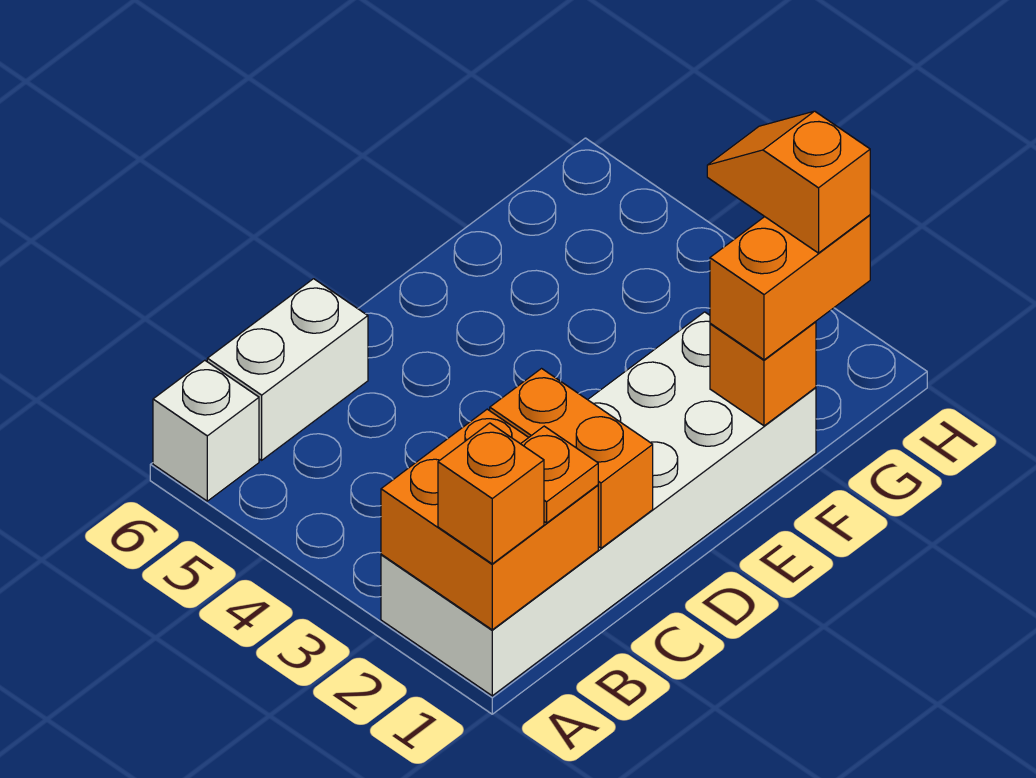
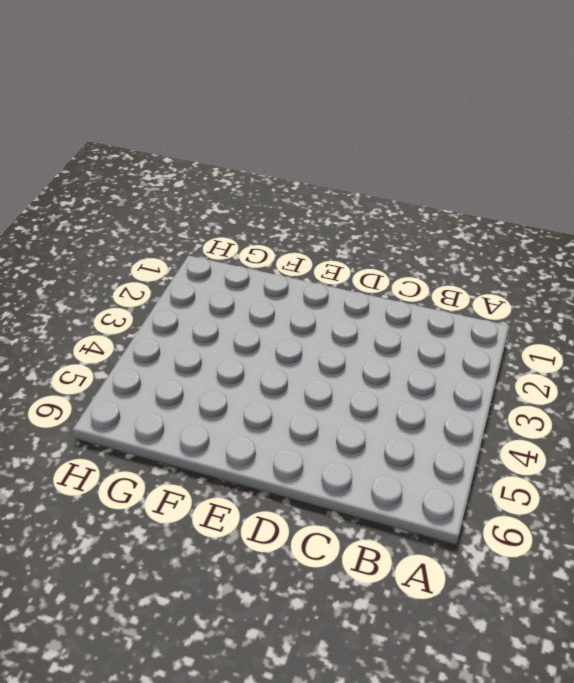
none -> white brick A1:F2 level 1
none -> white brick A6 level 1

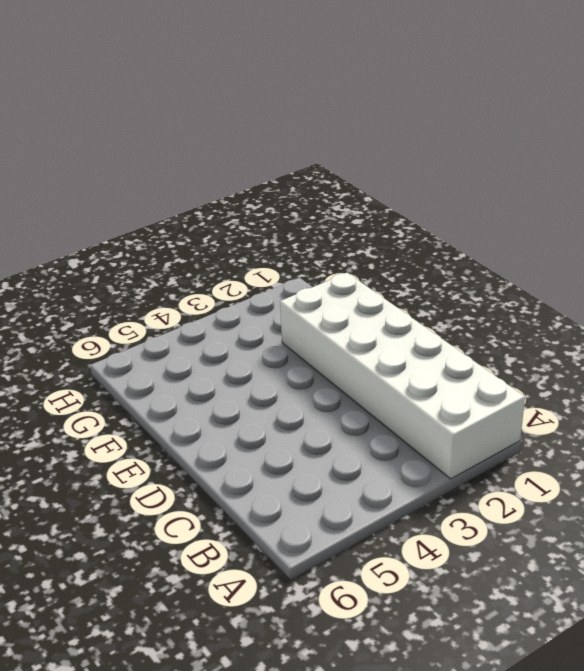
none -> white brick A6 level 1
none -> white brick B6:C6 level 1

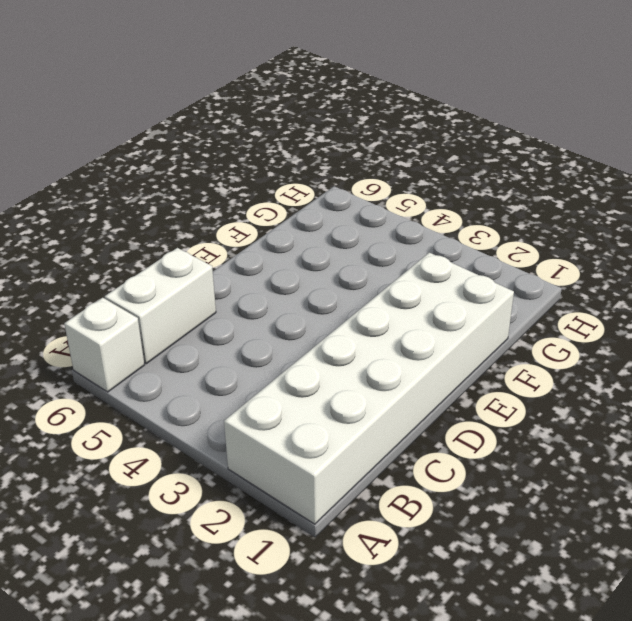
none -> orange brick A1:B2 level 2
none -> orange brick C1:C2 level 2

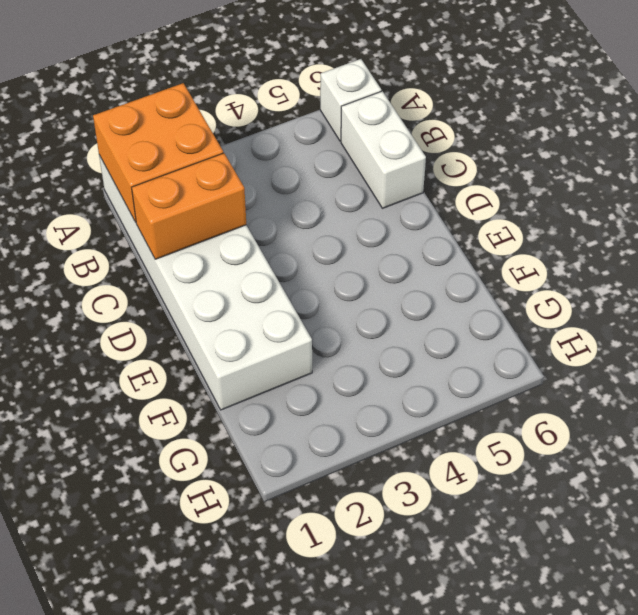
none -> orange brick F1 level 2
none -> orange brick A1 level 3

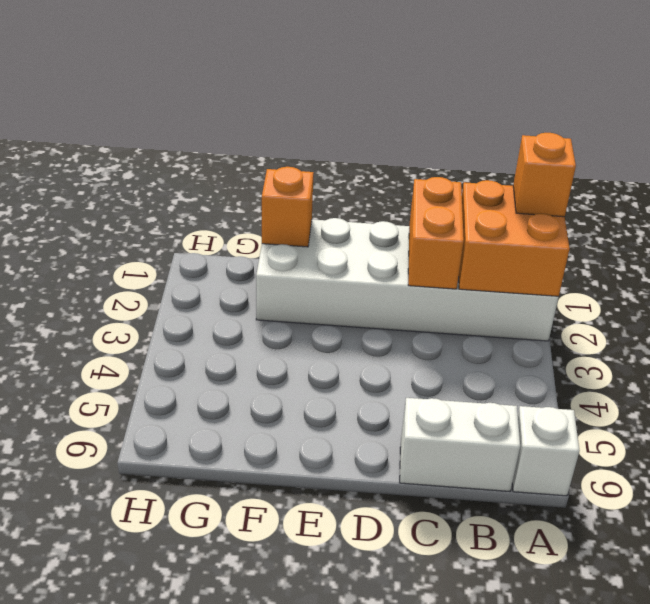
none -> orange plate B1 level 3
none -> orange brick F1:G1 level 3

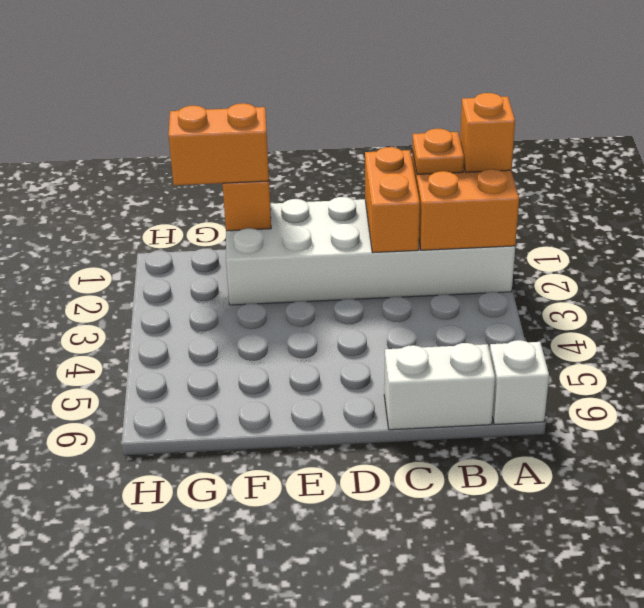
none -> orange slope G1:G2 level 4 top 1

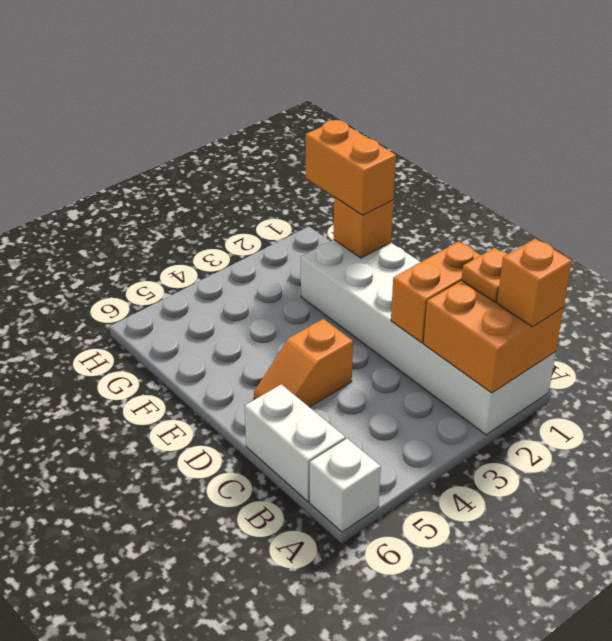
orange slope D4:D5 level 1 top 4 -> orange slope G1:G2 level 4 top 1

